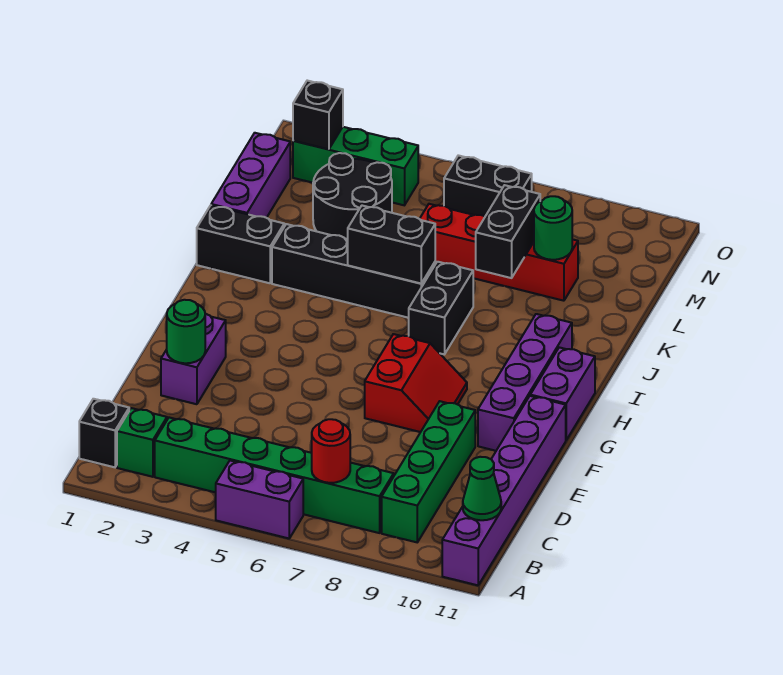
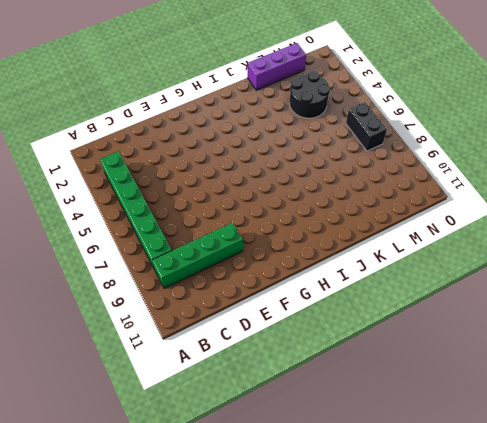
none -> purple brick A5:A6 level 1
none -> purple brick A11:F11 level 1
none -> black brick B1 level 1

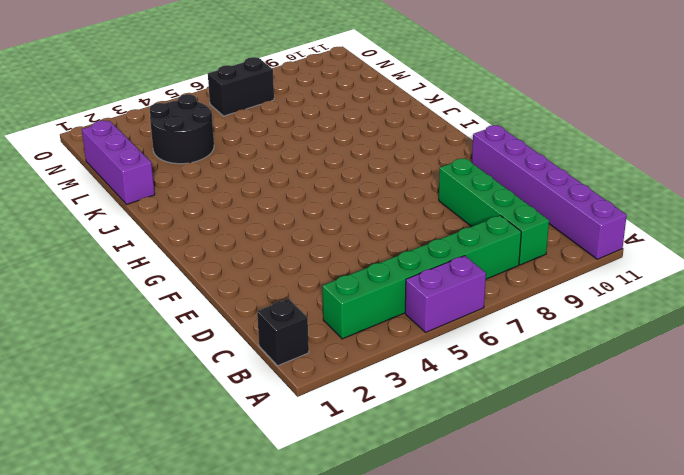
none -> green brick B2 level 1
none -> purple brick E2:F2 level 1
none -> red slope F7:G8 level 1 top 7

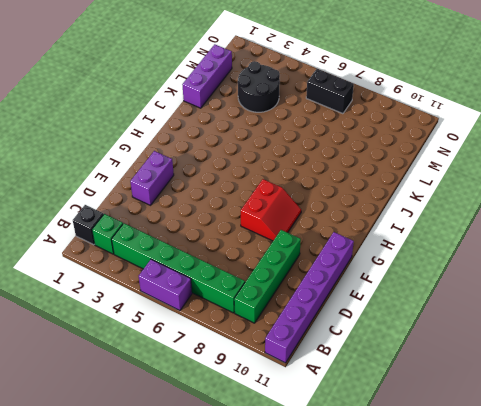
none -> purple brick F10:I10 level 1
none -> purple brick G11:H11 level 1
none -> black brick I7:J7 level 1

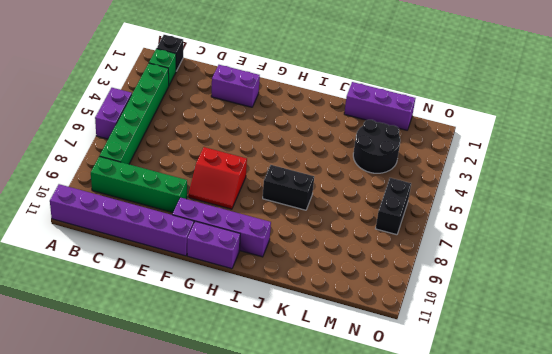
none -> black brick J1:J2 level 1
none -> black brick J3:J6 level 1
none -> red brick L6:L9 level 1

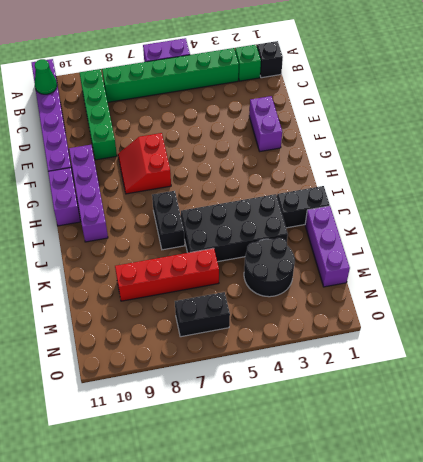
black brick J3:K6 level 1 -> black brick J3:J6 level 1
none -> green brick N2:N4 level 1
none -> red round brick B7 level 2
none -> green round brick E2 level 2

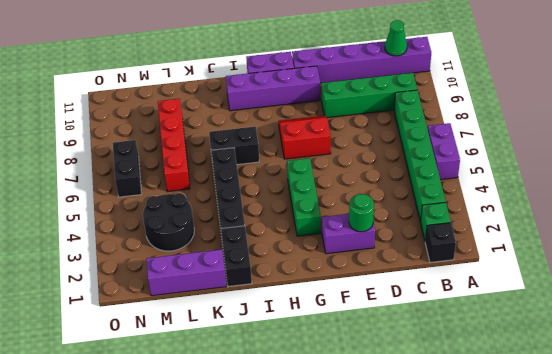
green brick G3:G5 level 1 -> green brick N2:N4 level 1
none -> red round brick B7 level 2
none -> black brick J5:J6 level 2
none -> black brick K8:L8 level 2

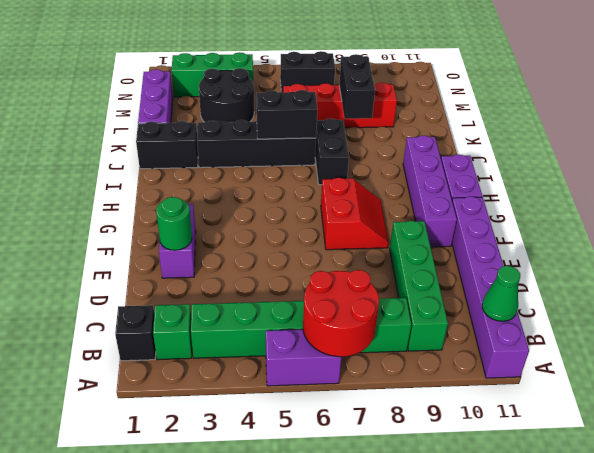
red round brick A6:B7 level 2 -> red round brick B7 level 2
none -> green round brick L9 level 2
none -> black brick N2 level 2

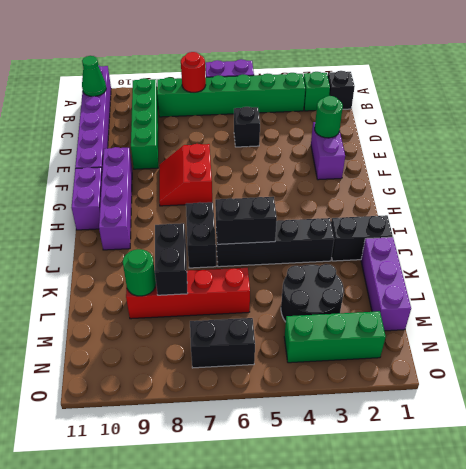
black brick D5 level 1 -> black brick N2 level 2

